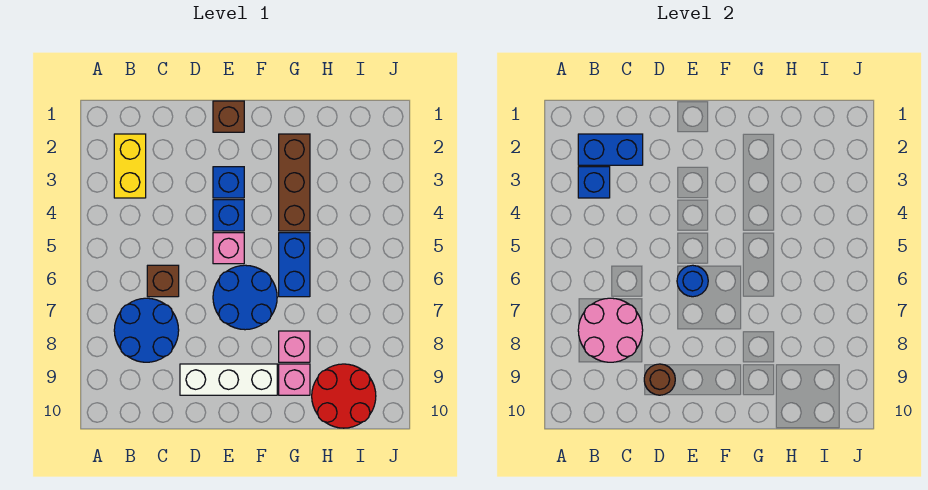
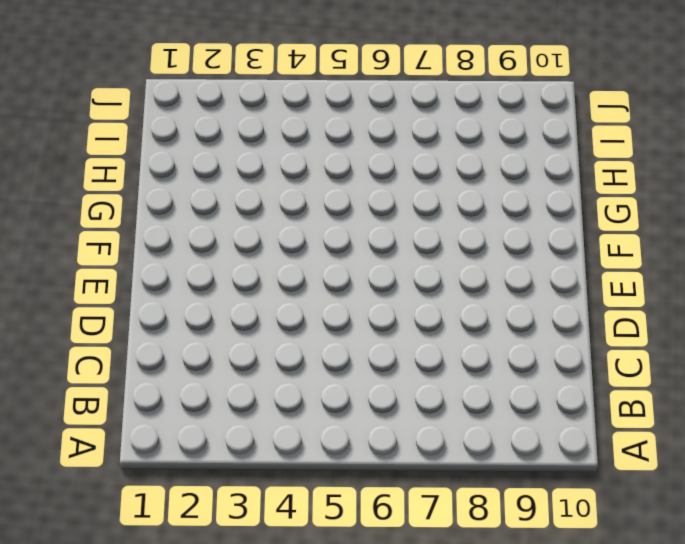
none -> yellow brick B2:B3 level 1
none -> blue round brick B7:C8 level 1
none -> brown brick C6 level 1

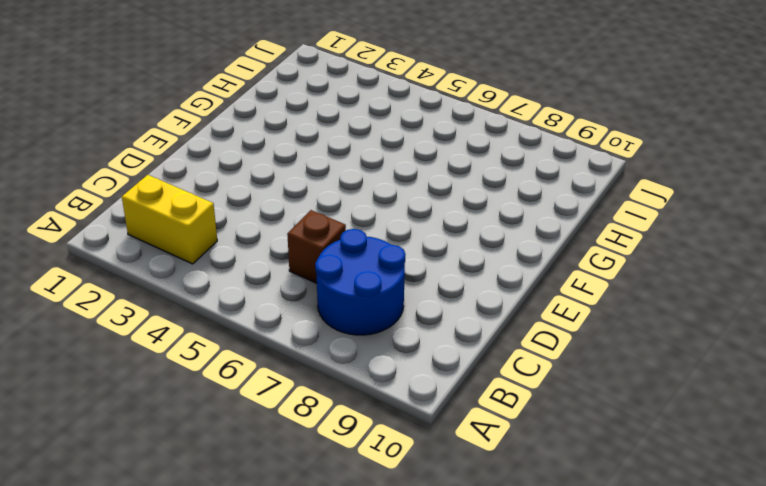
none -> white brick D9:F9 level 1
none -> brown brick E1 level 1
none -> blue brick E3 level 1

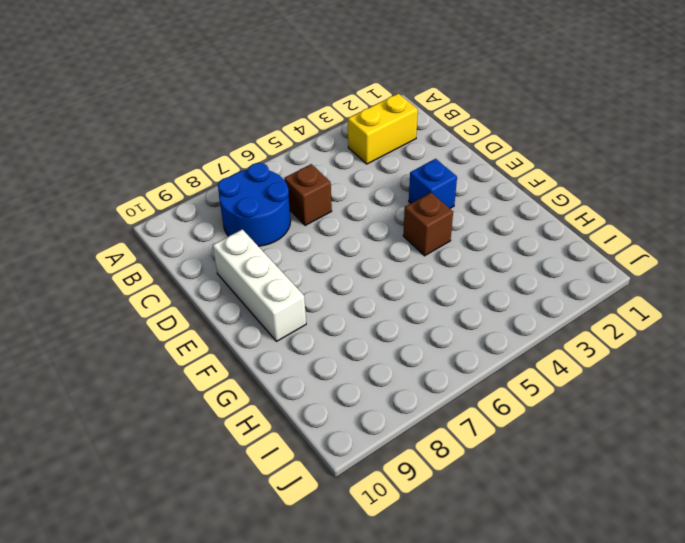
brown brick F4 level 1 -> brown brick E1 level 1
none -> blue brick E4 level 1
none -> pink brick E5 level 1
none -> blue round brick E6:F7 level 1

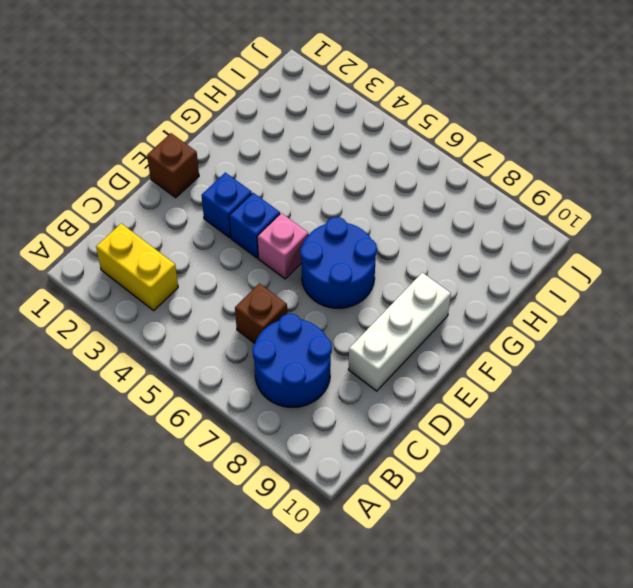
none -> brown brick G2:G4 level 1
none -> blue brick G5:G6 level 1
none -> pink brick G8 level 1

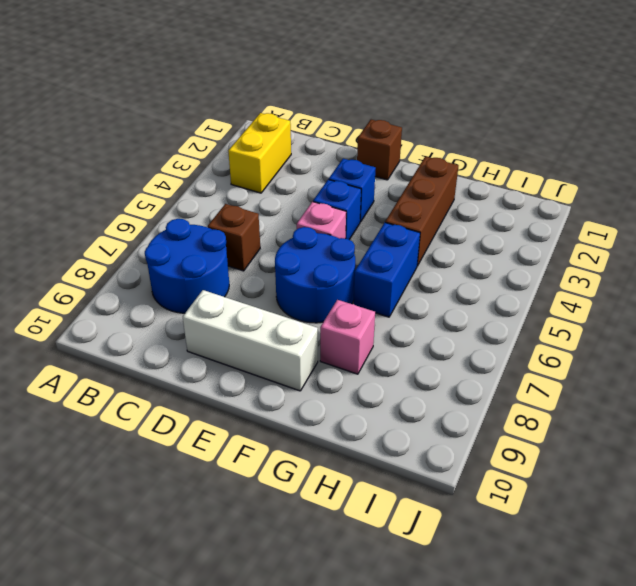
none -> pink brick G9 level 1
none -> red round brick H9:I10 level 1
none -> blue brick B2:C2 level 2

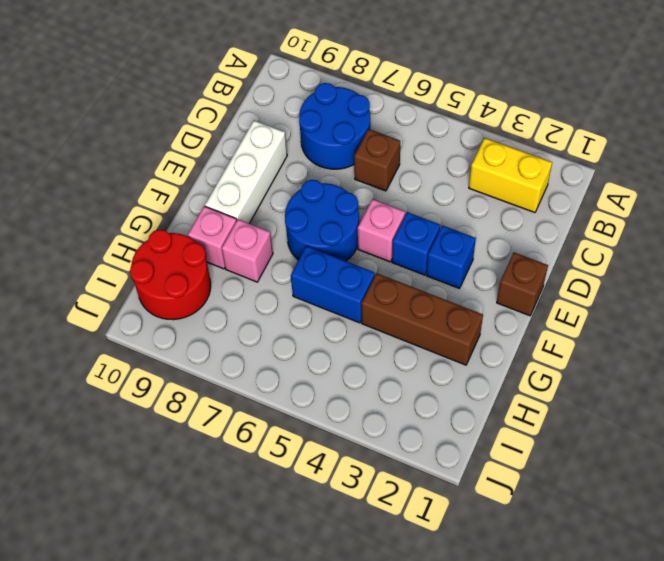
none -> blue brick B2:C2 level 2
none -> blue brick B3 level 2
none -> pink round brick B7:C8 level 2

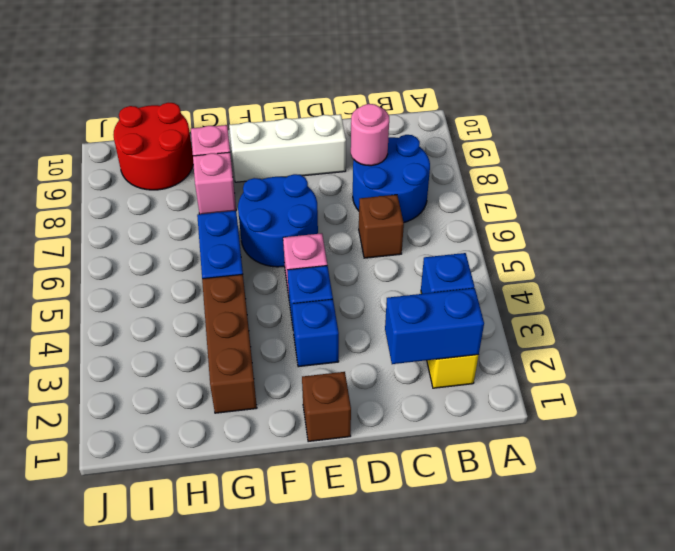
pink round brick C8 level 2 -> pink round brick B7:C8 level 2
none -> brown round brick D9 level 2
none -> blue round brick E6 level 2

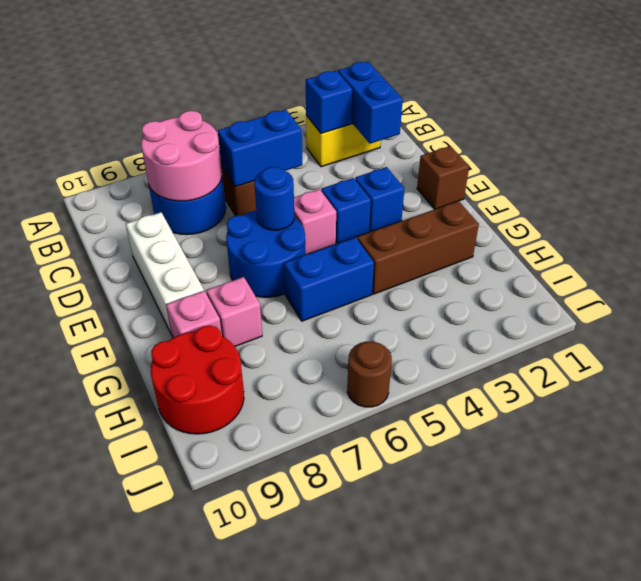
blue brick C5:C6 level 2 -> none
brown round brick J6 level 1 -> brown round brick D9 level 2

